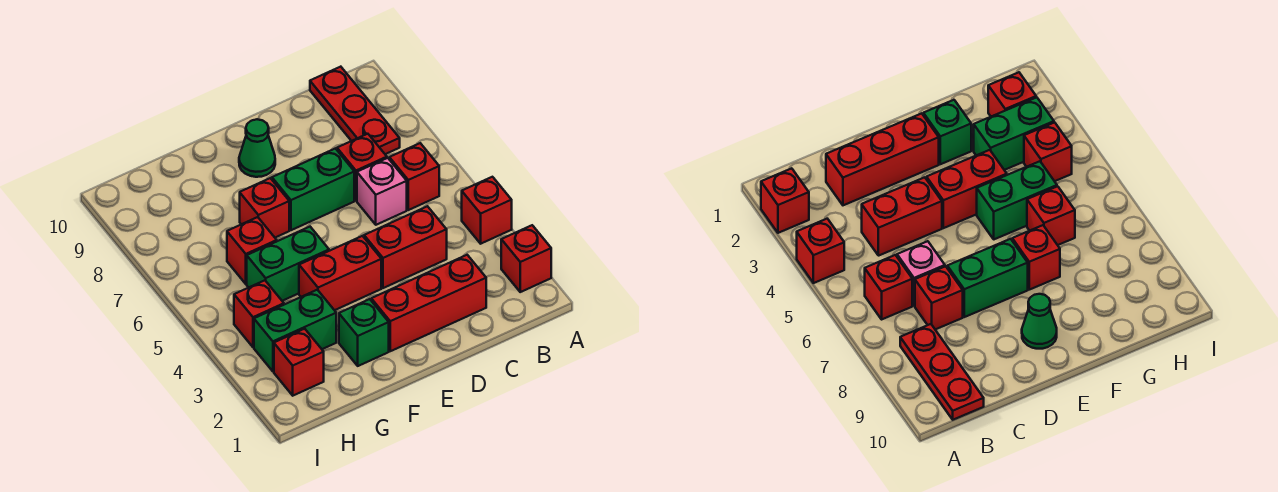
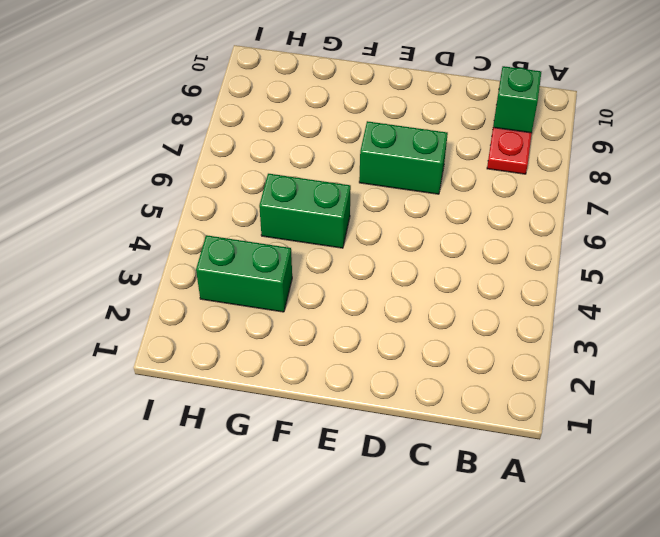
green brick B9 level 2 -> green brick F2 level 1
none -> red brick A2 level 1
none -> red brick A4 level 1
none -> red brick B6 level 1

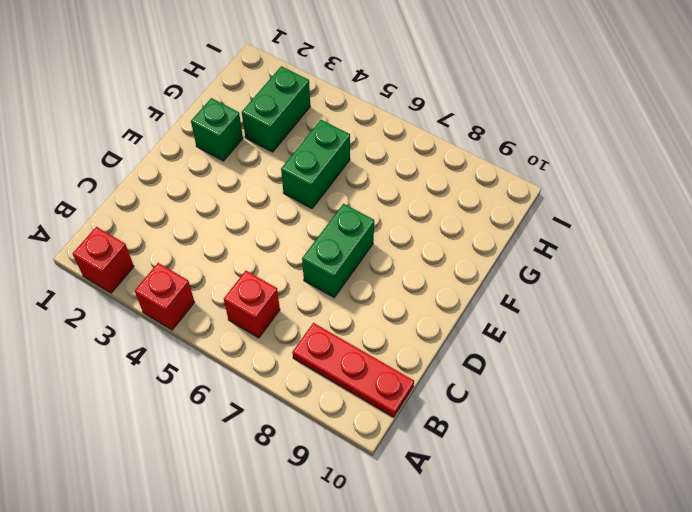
none -> red brick C2:E2 level 1
none -> red brick C4:D4 level 1
none -> pink brick C6 level 1

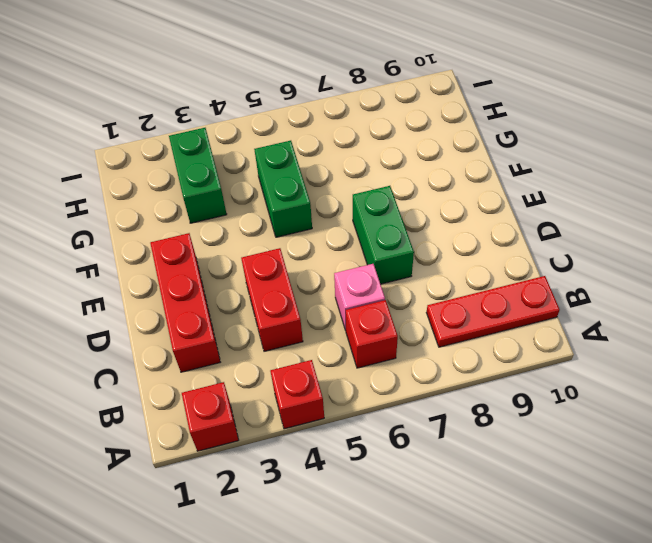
none -> red brick C7 level 1
none -> red brick E4:F4 level 1
none -> green cone E9 level 1

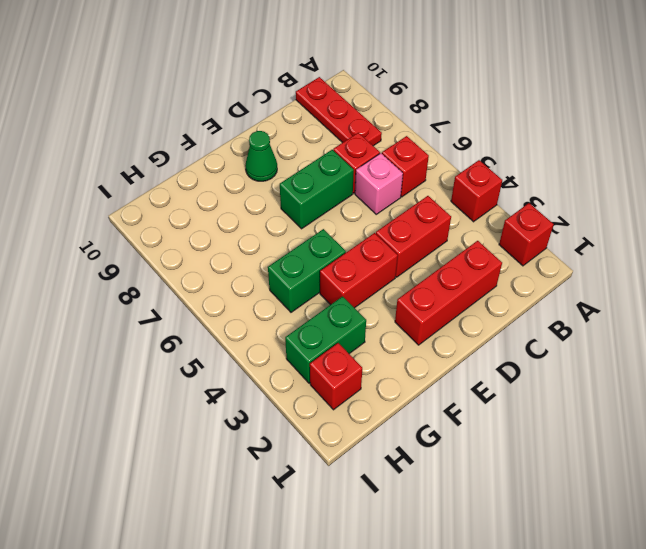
none -> green brick F2 level 1
none -> red brick F7 level 1
none -> red brick G6 level 1

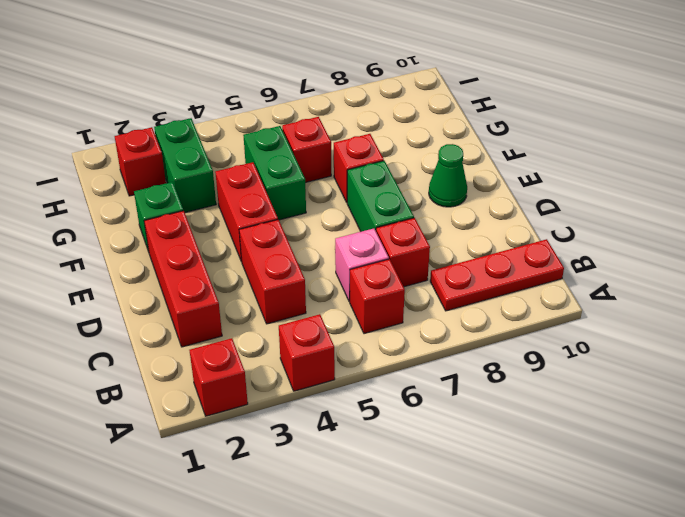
none -> red brick H4 level 1

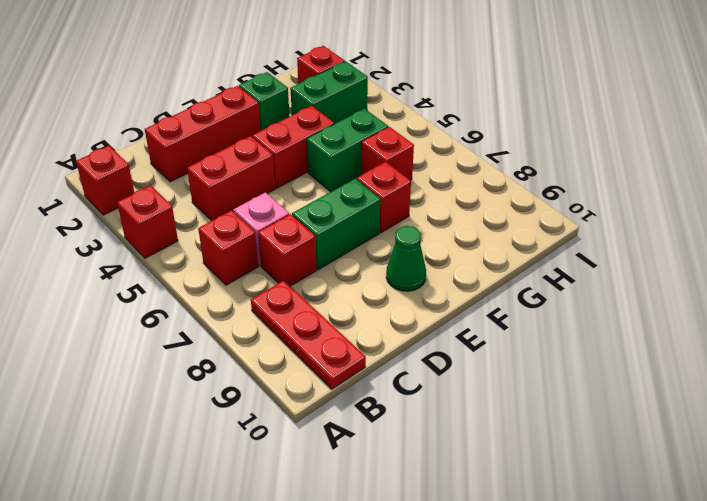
none -> red brick H4 level 1

